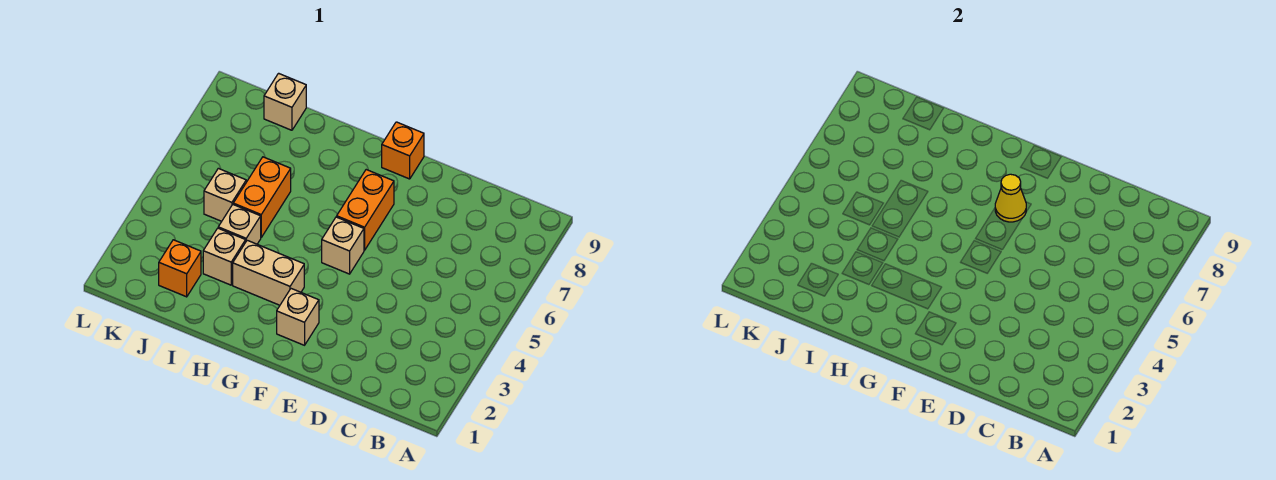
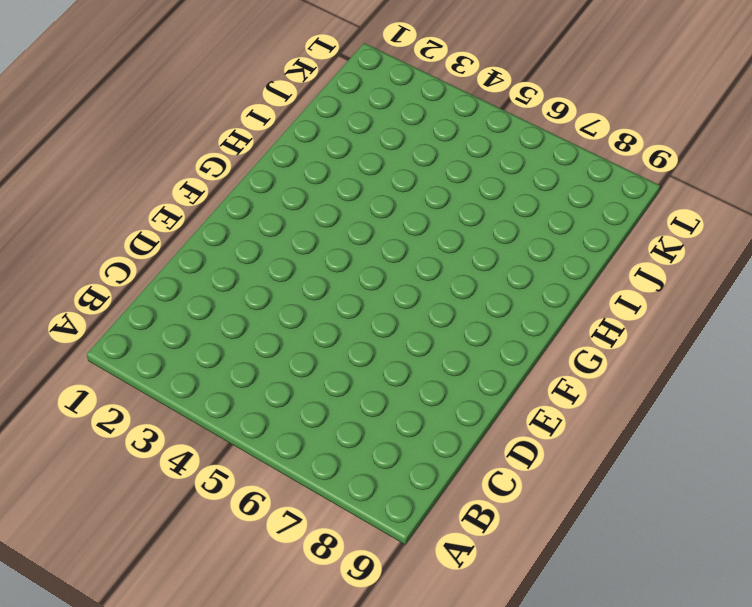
none -> tan brick F2 level 1
none -> tan brick F5 level 1
none -> orange brick F6:F7 level 1

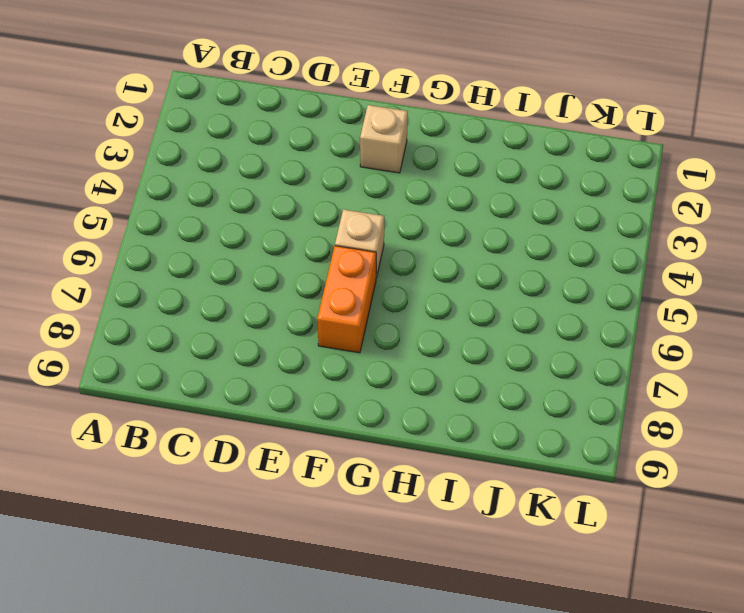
none -> orange brick F9 level 1
none -> tan brick G3:H3 level 1
none -> tan brick I3 level 1

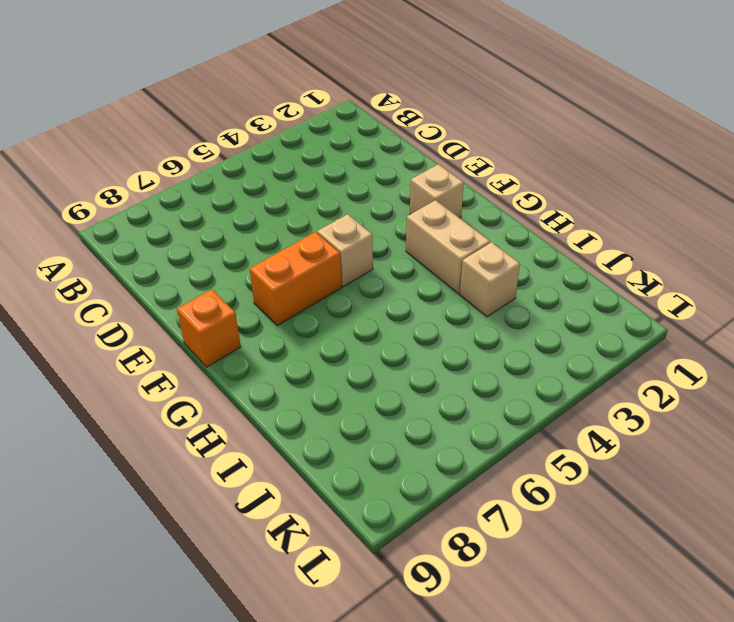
none -> tan brick I4 level 1
none -> orange brick I5:I6 level 1
none -> orange brick J2 level 1

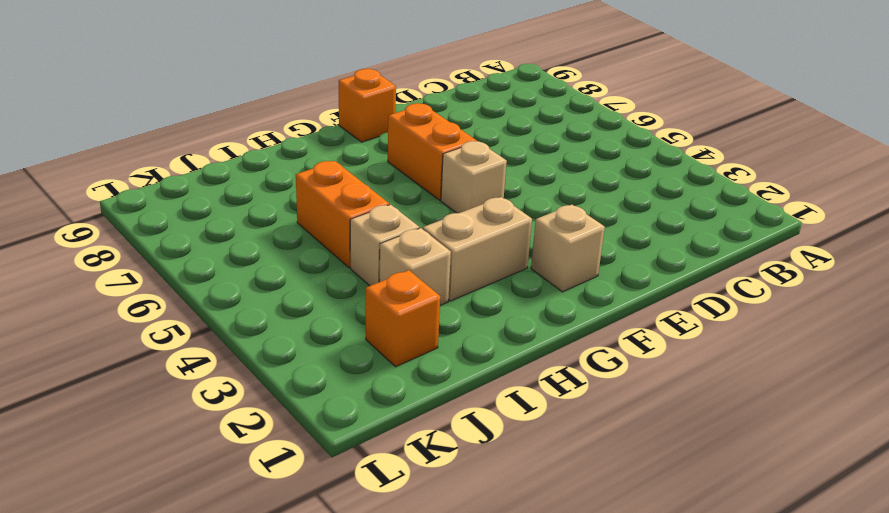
none -> tan brick J5 level 1
none -> tan brick J9 level 1
none -> yellow cone F7 level 2

